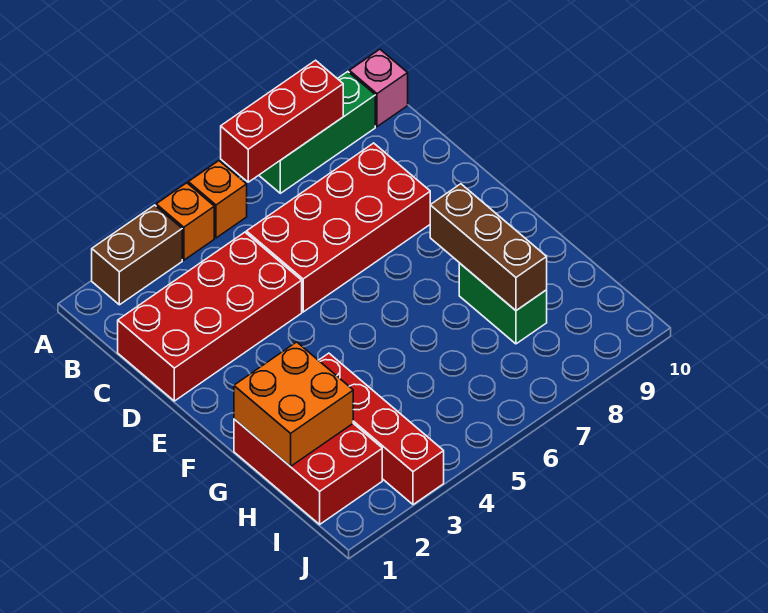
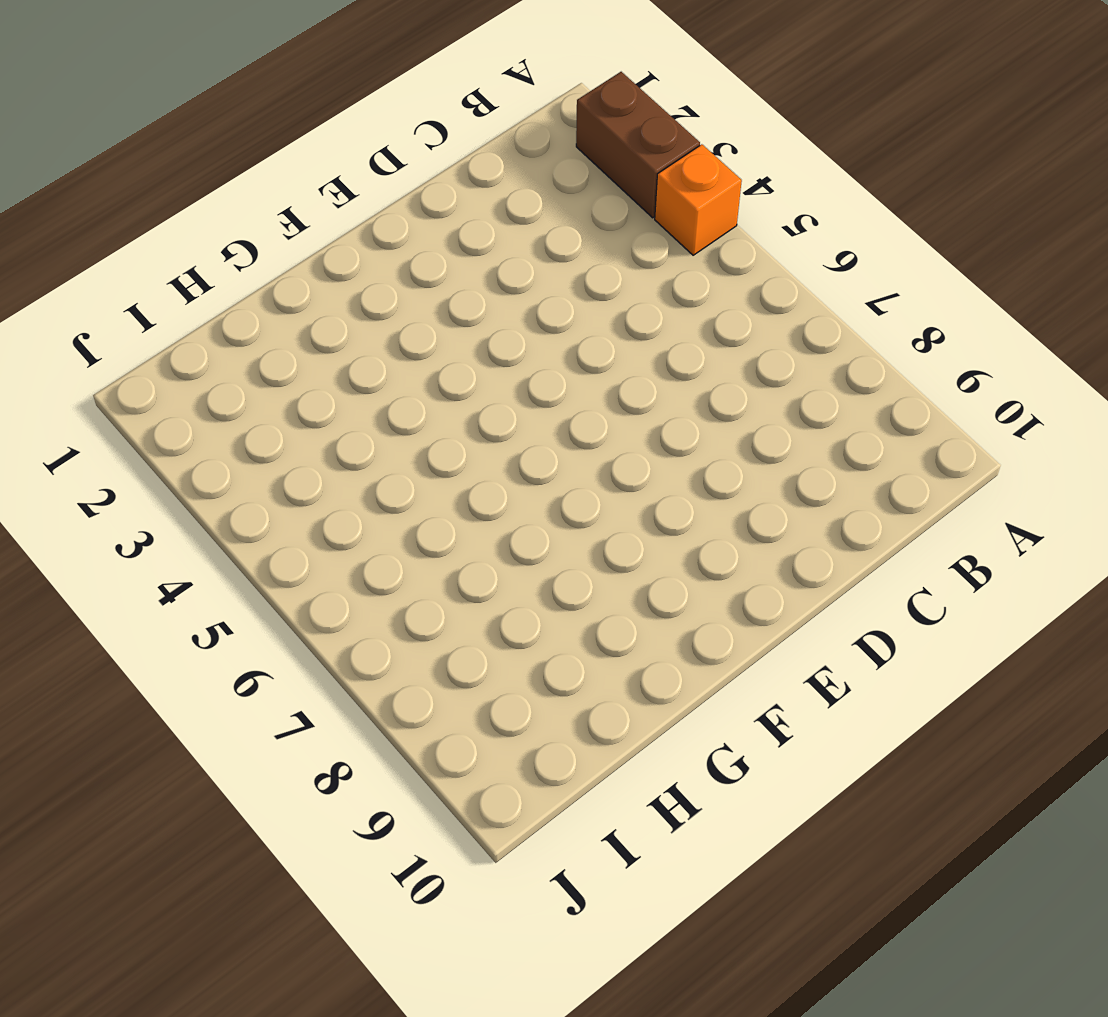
none -> orange brick A5 level 1
none -> green brick A7:A9 level 1
none -> pink brick A10 level 1

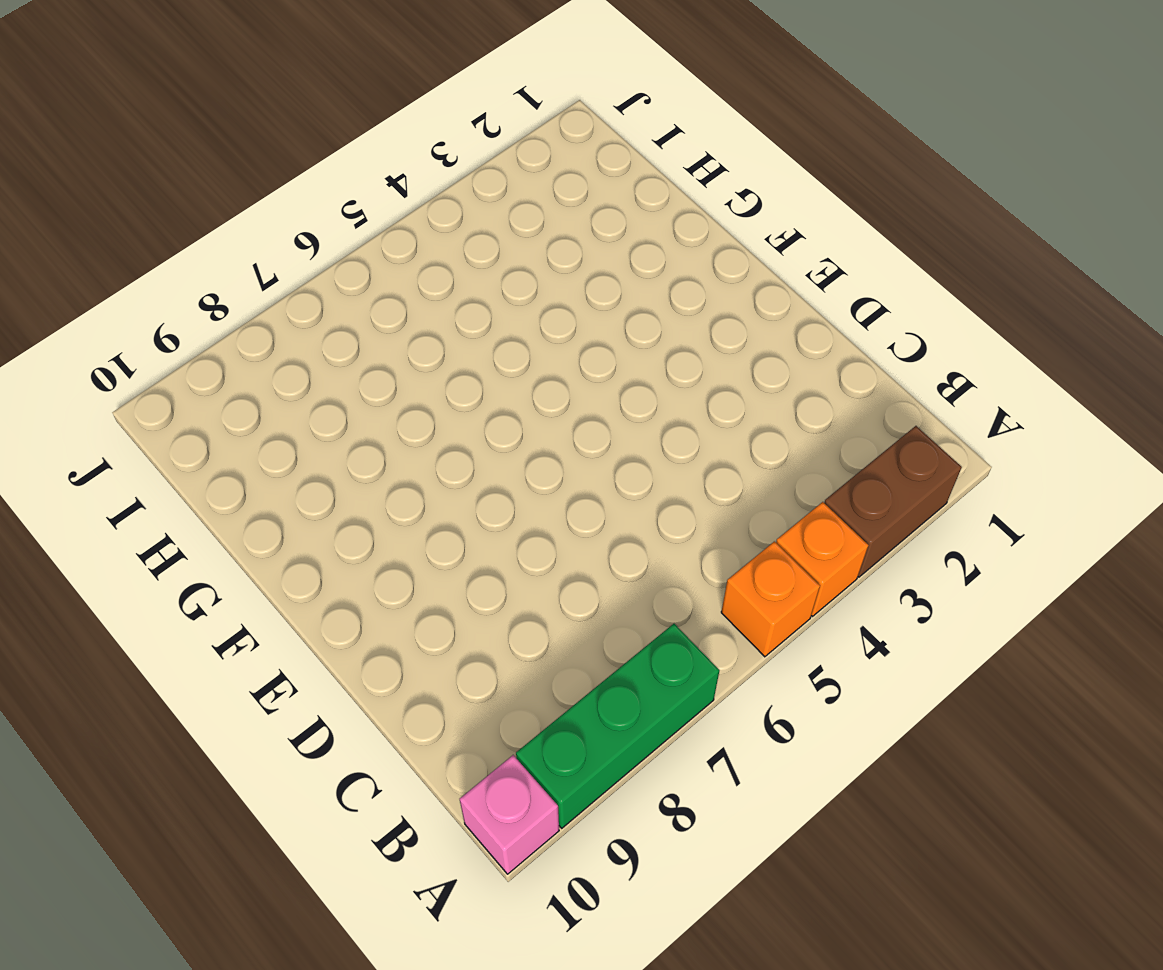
none -> red brick C1:D4 level 1
none -> red brick C5:D8 level 1
none -> red brick G1:I2 level 1

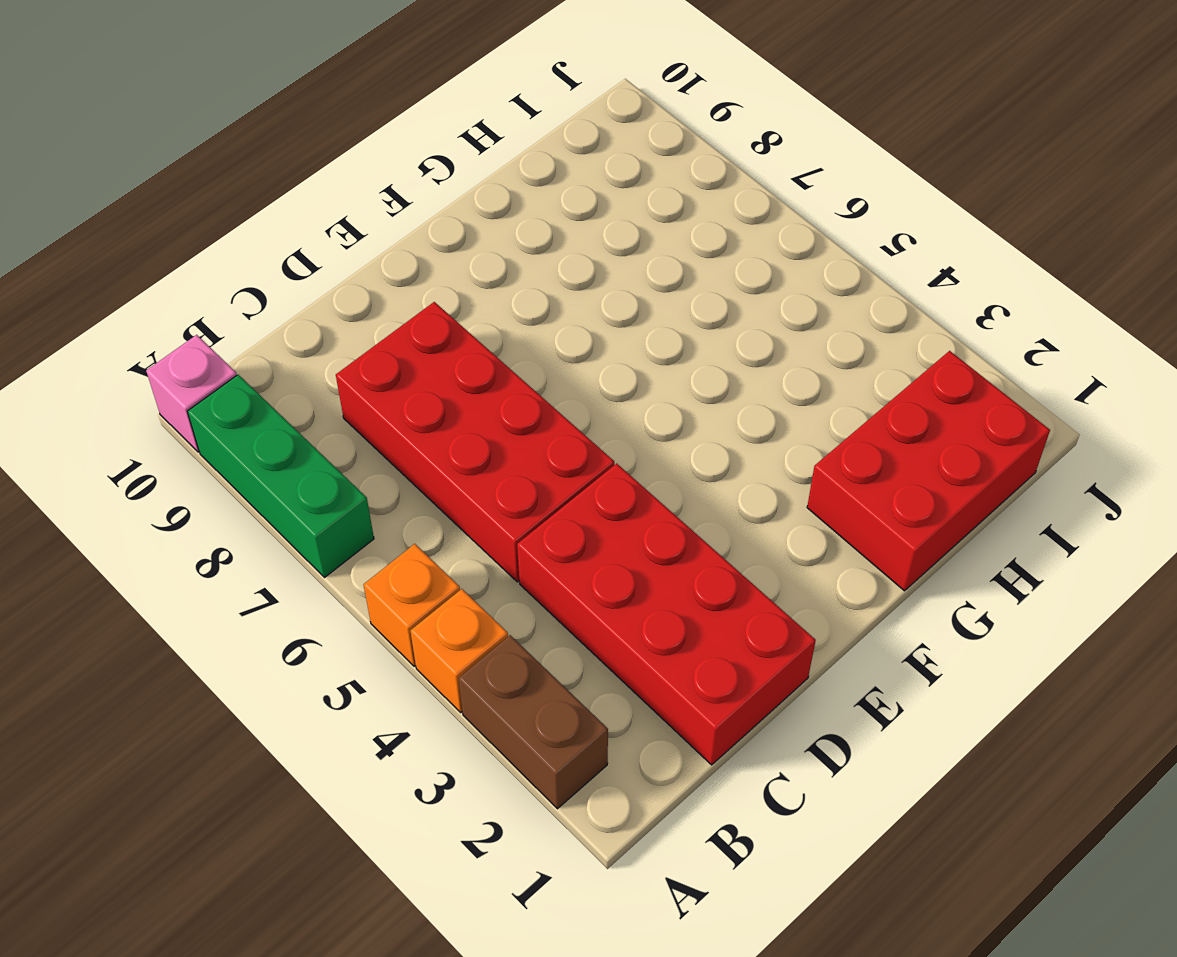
none -> red brick G3:J3 level 1
none -> green brick G8:H8 level 1
none -> red brick A6:A8 level 2

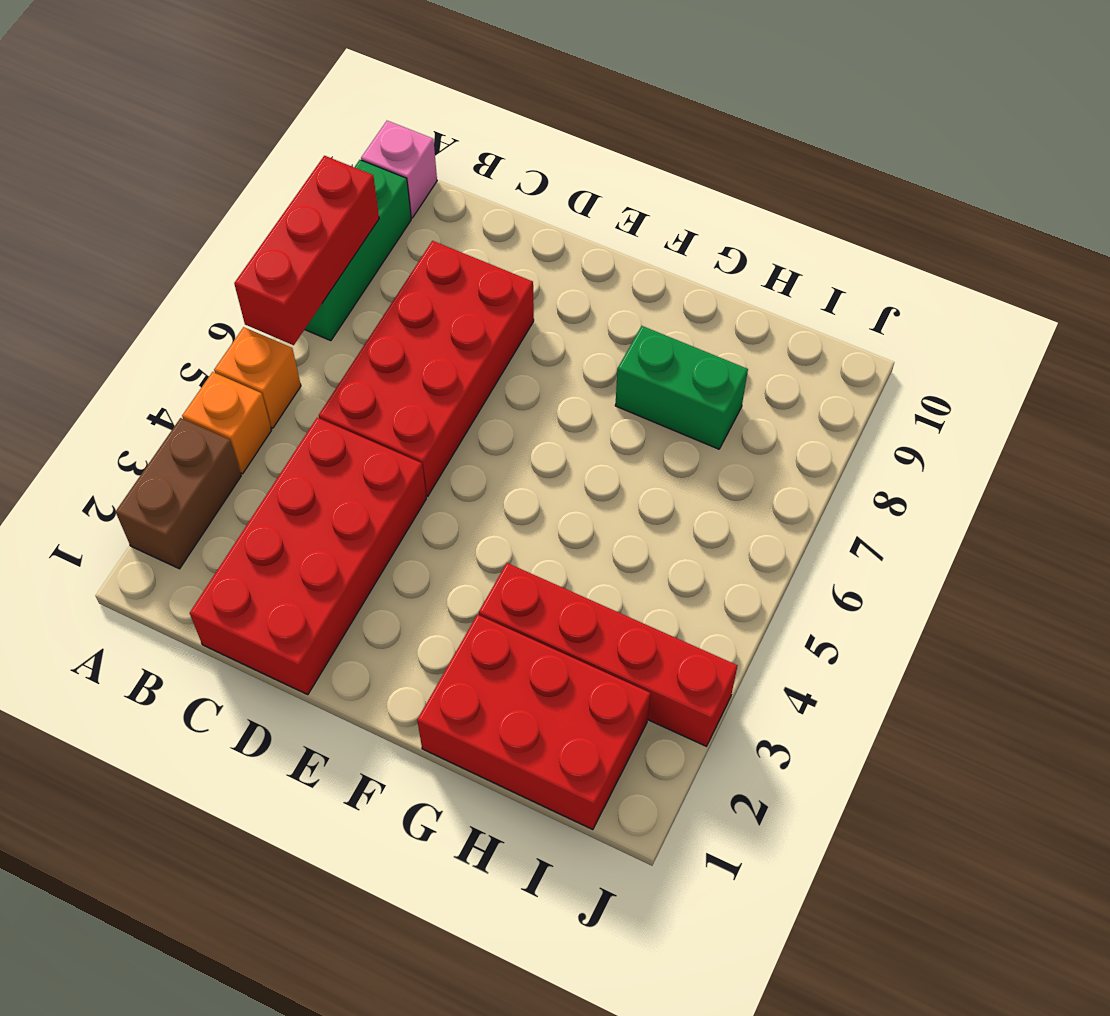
none -> brown brick F8:H8 level 2
none -> orange brick G1:H2 level 2

